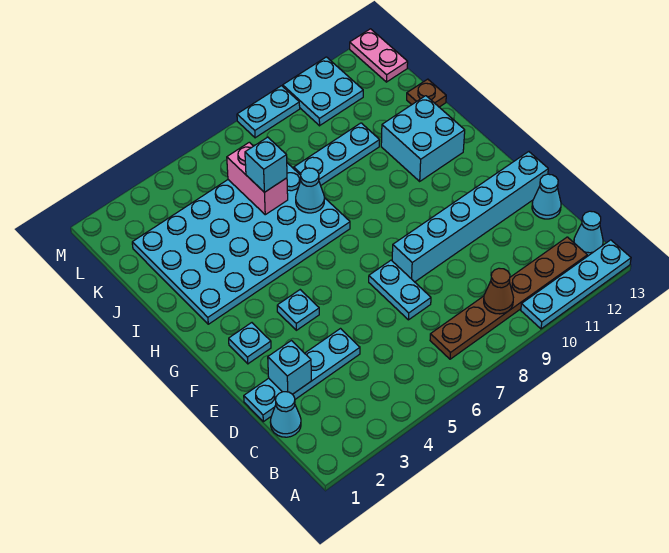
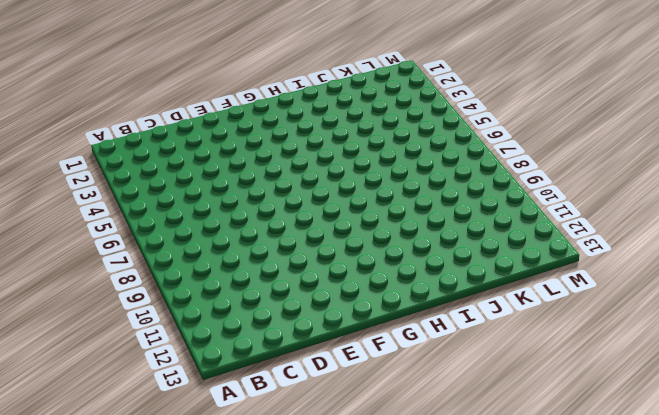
none -> cyan plate A10:A13 level 1
none -> brown plate B7:B12 level 1
none -> cyan cone B13 level 1

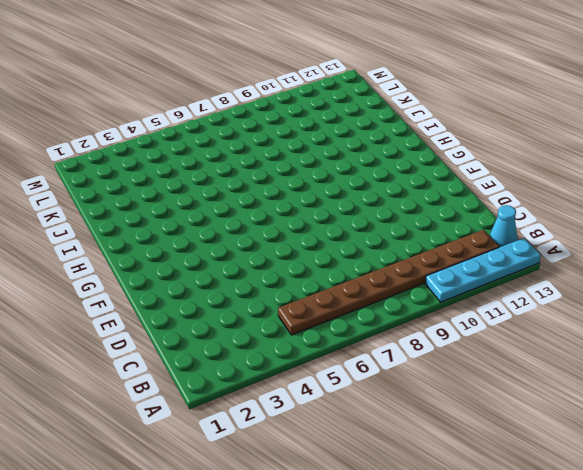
brown plate B5:B12 level 1 -> brown plate B7:B12 level 1
none -> cyan cone C1 level 1
none -> cyan plate D1:D4 level 1
none -> cyan plate D7:E7 level 1

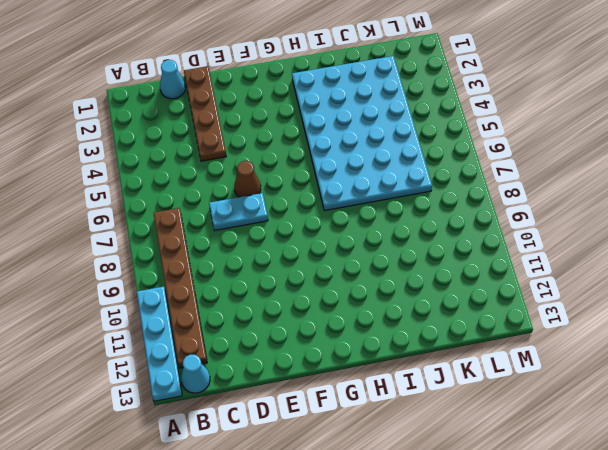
brown plate D1:D4 level 1 -> cyan plate D1:D4 level 1
brown cone E6 level 1 -> brown cone B9 level 2
none -> cyan cone D13 level 1
none -> cyan brick E8:E13 level 1
none -> cyan plate F2 level 1

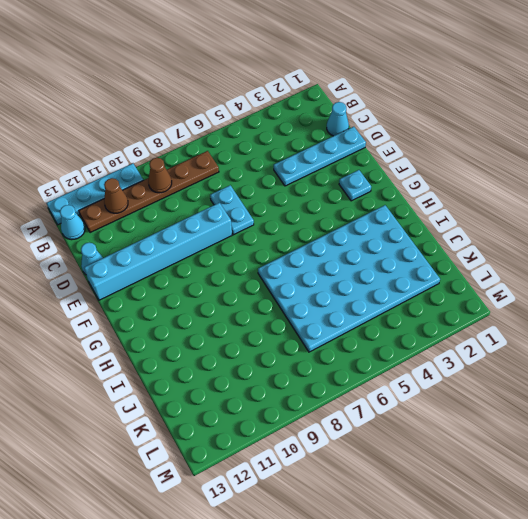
brown cone B11 level 2 -> none
none -> cyan plate F4 level 1
none -> cyan brick H11:I12 level 1
none -> cyan plate J8:J10 level 1

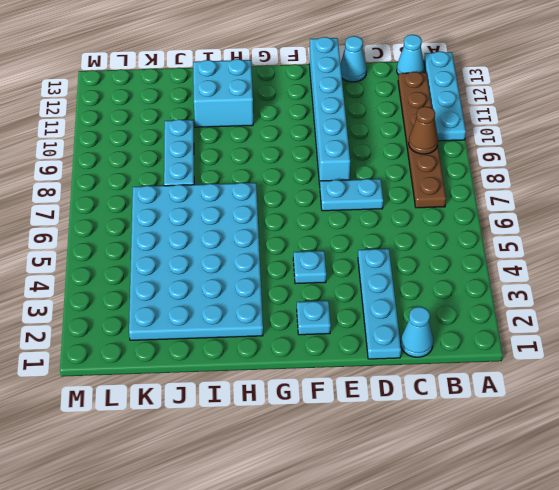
none -> brown plate J13 level 1
none -> cyan plate L10:M11 level 1
none -> pink plate L13:M13 level 1

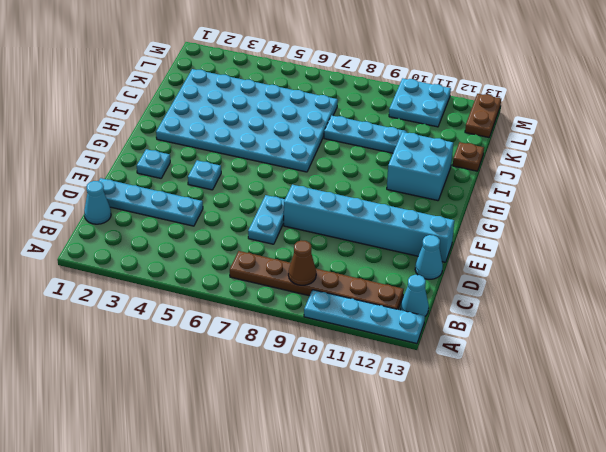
brown plate L13:M13 level 1 -> pink plate L13:M13 level 1
none -> cyan plate M8:M9 level 1
none -> cyan brick D2 level 2
none -> cyan cone I7 level 2

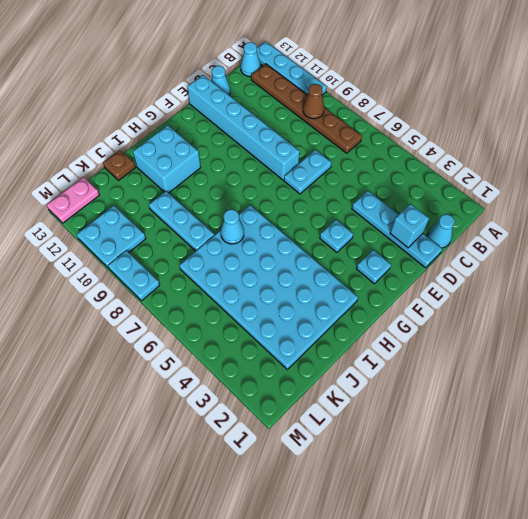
none -> pink brick J6:K6 level 2
none -> cyan brick J6 level 3

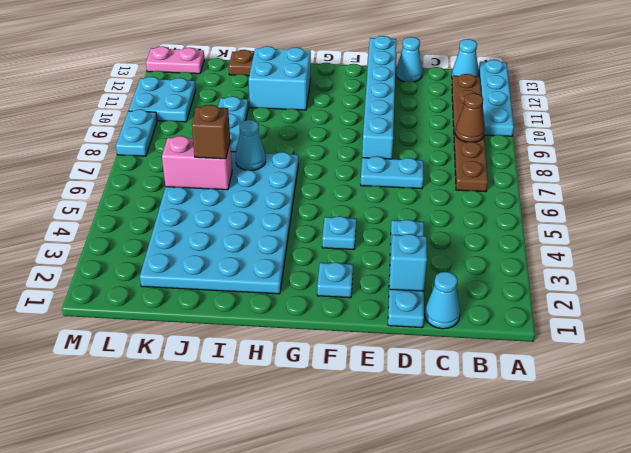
brown brick J6 level 3 -> cyan brick J6 level 3

